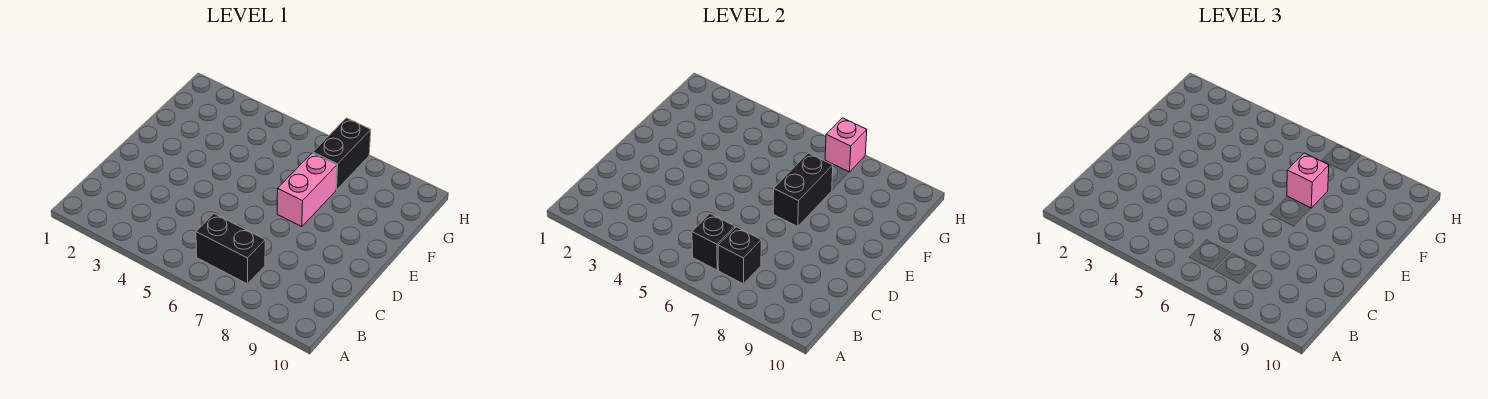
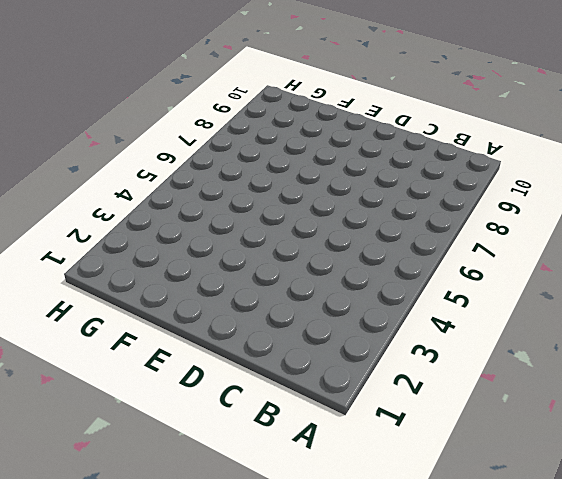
none -> black brick B6:B7 level 1
none -> pink brick E7:F7 level 1

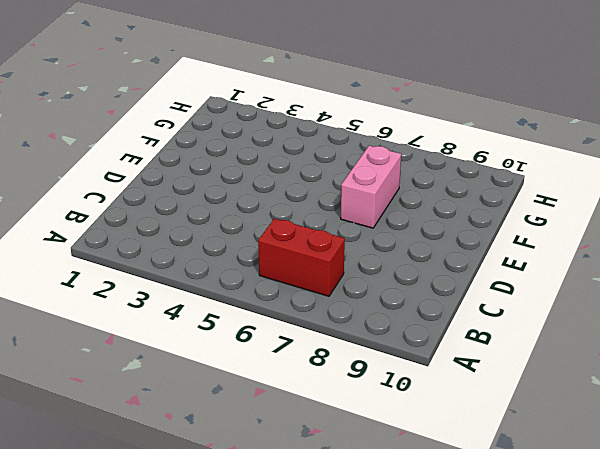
red brick B6:B7 level 1 -> black brick B6:B7 level 1
none -> black brick G7:H7 level 1
none -> black brick B6 level 2

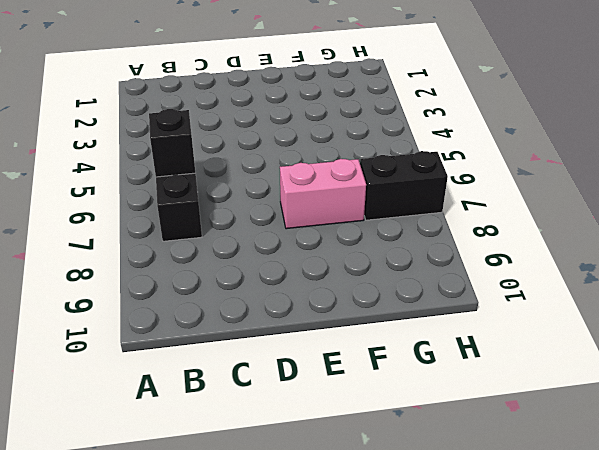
none -> black brick B7 level 2
none -> black brick E7:F7 level 2

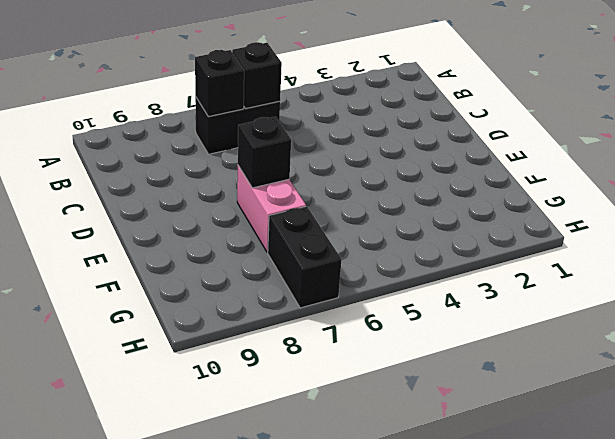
black brick E7 level 2 -> black brick E7:F7 level 2
none -> pink brick H7 level 2
none -> pink brick F7 level 3

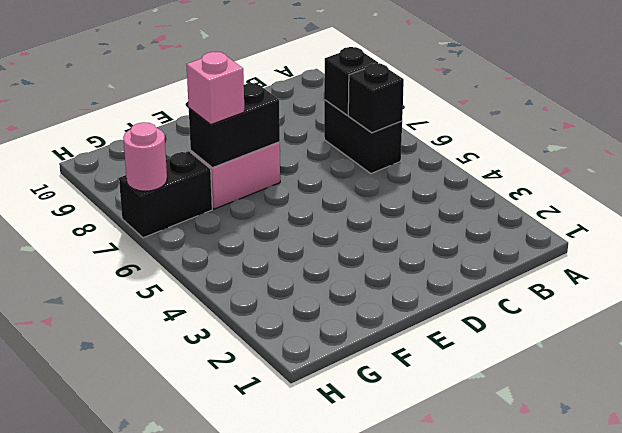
pink round brick H7 level 2 -> pink brick H7 level 2

